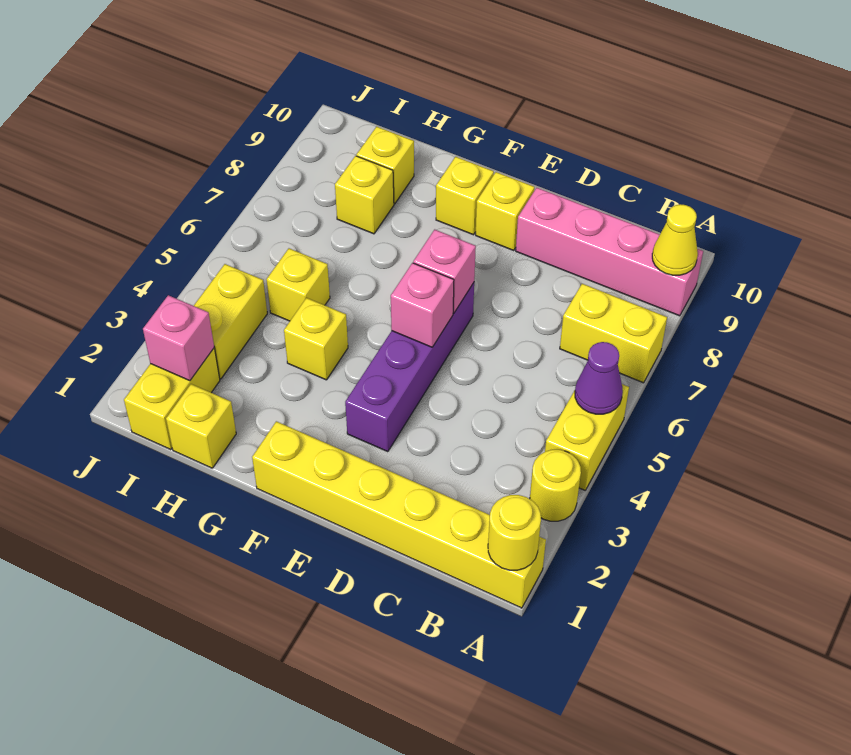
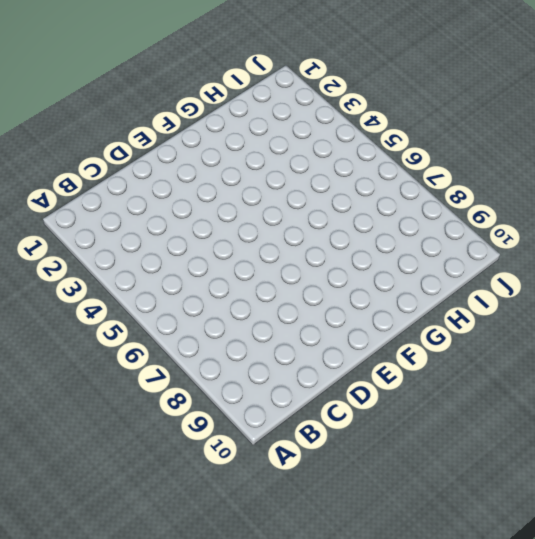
none -> yellow brick A1:F1 level 1
none -> yellow round brick A3 level 1
none -> yellow brick A4:A5 level 1

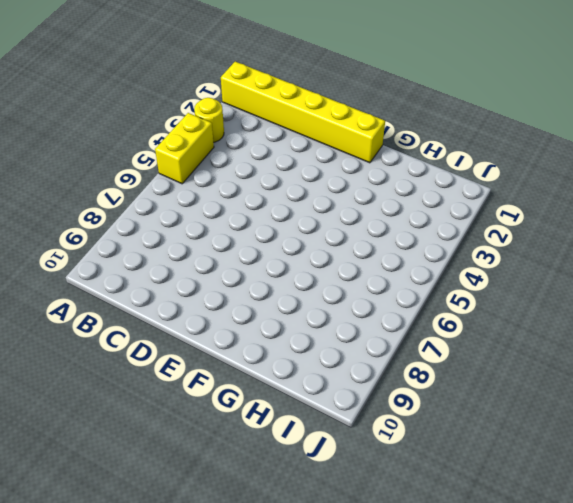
none -> yellow brick A7:B7 level 1
none -> pink brick A9:D9 level 1
none -> purple brick E3:E6 level 1

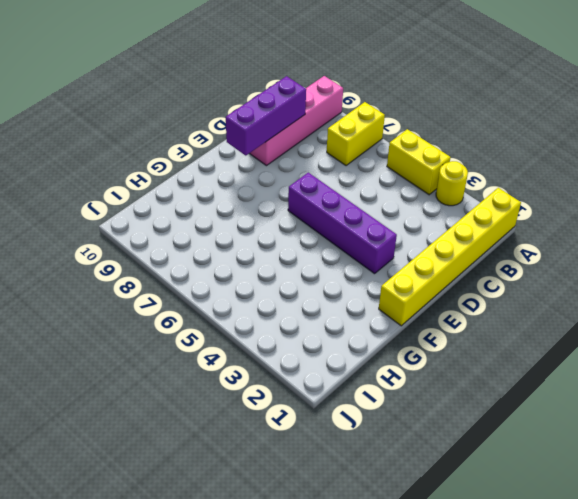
purple brick C9:E9 level 2 -> none
none -> yellow brick E9 level 1
none -> yellow brick F9 level 1
none -> yellow brick G4 level 1

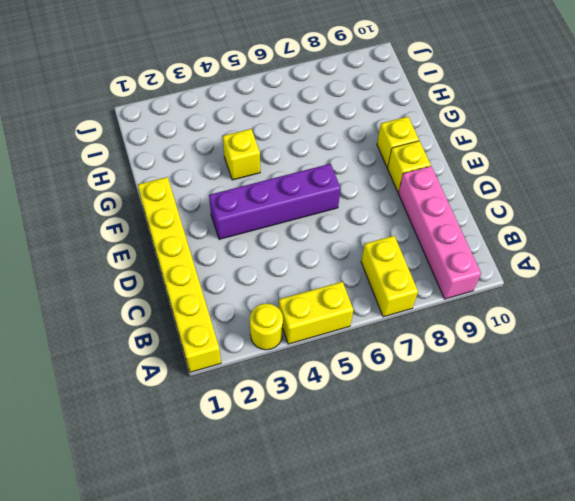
none -> yellow brick H1 level 1
none -> yellow brick H5 level 1
none -> yellow brick H8 level 1

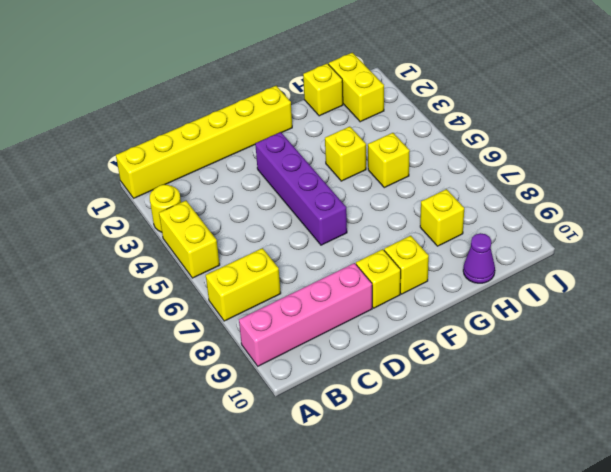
purple cone H10 level 1 -> purple cone A5 level 2
none -> yellow brick H9 level 1
none -> yellow brick I3:I4 level 1
none -> yellow round brick A1 level 2

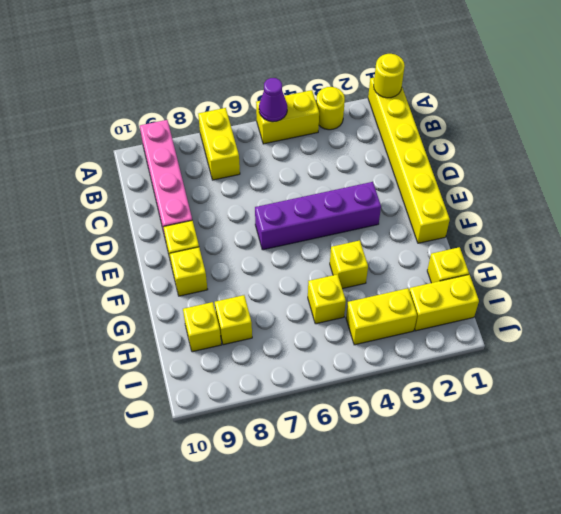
none -> yellow cone A9 level 2
none -> pink brick E5 level 2
none -> pink brick E6 level 2

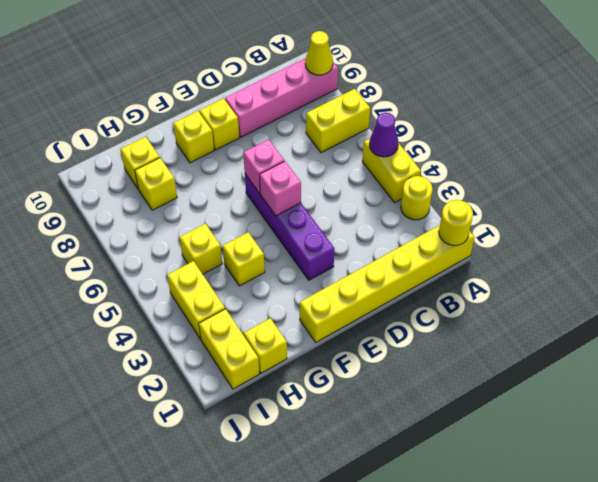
none -> pink brick I2 level 2

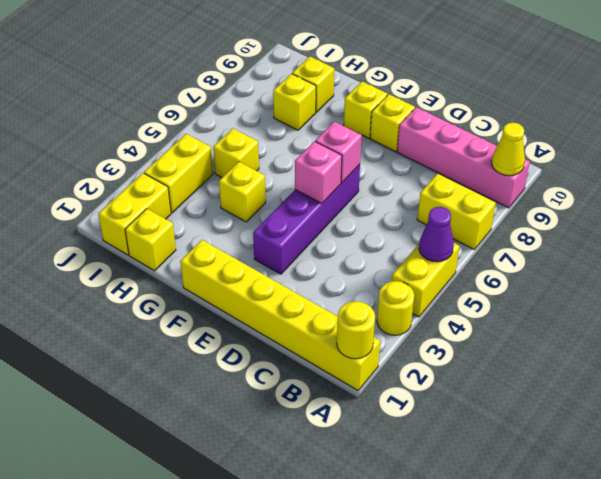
none -> pink brick I2 level 2

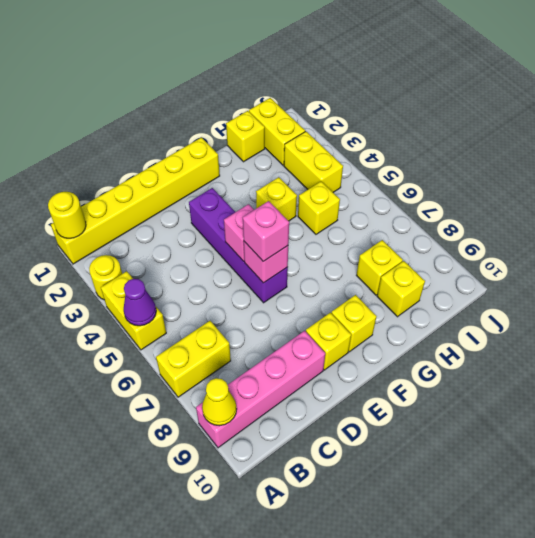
pink brick E6 level 3 -> pink brick I2 level 2

